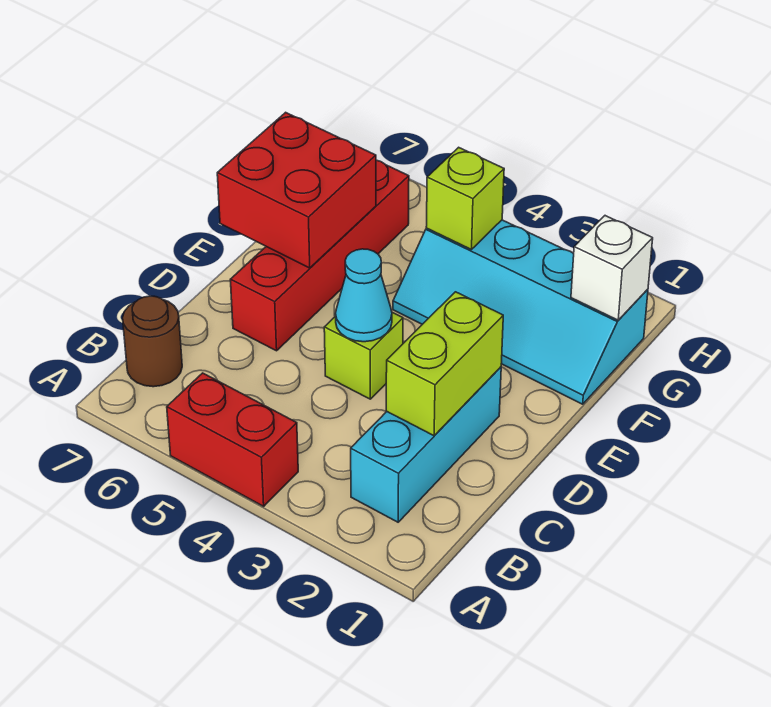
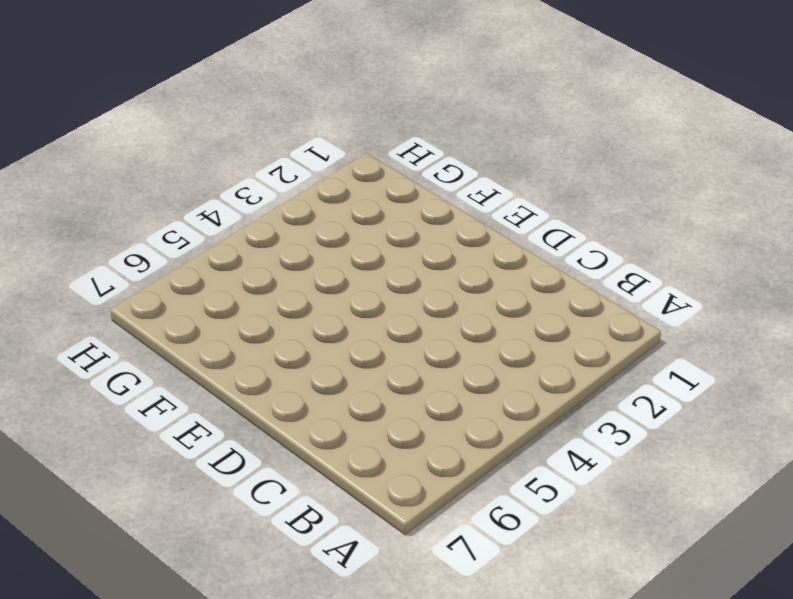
none -> red brick A4:A5 level 1
none -> cyan brick B2:D2 level 1

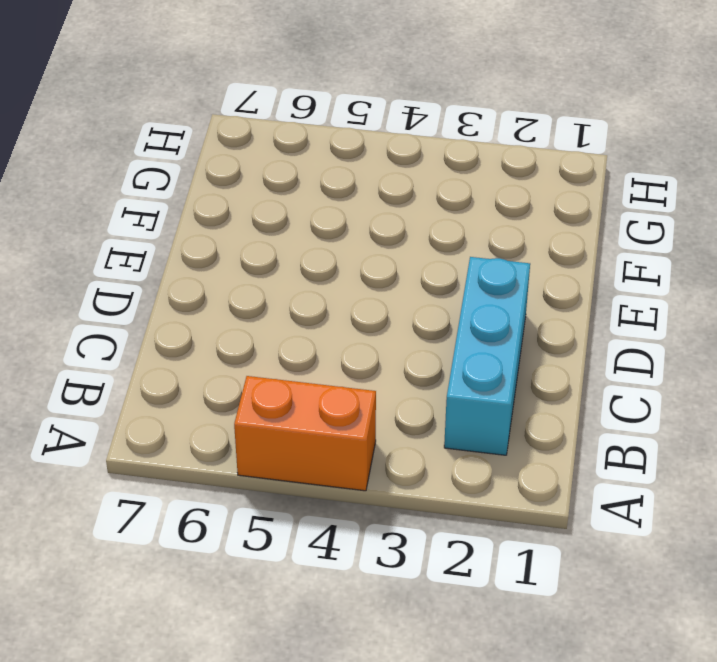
orange brick A4:A5 level 1 -> red brick A4:A5 level 1
none -> brown round brick B7 level 1
none -> lime brick D4 level 1

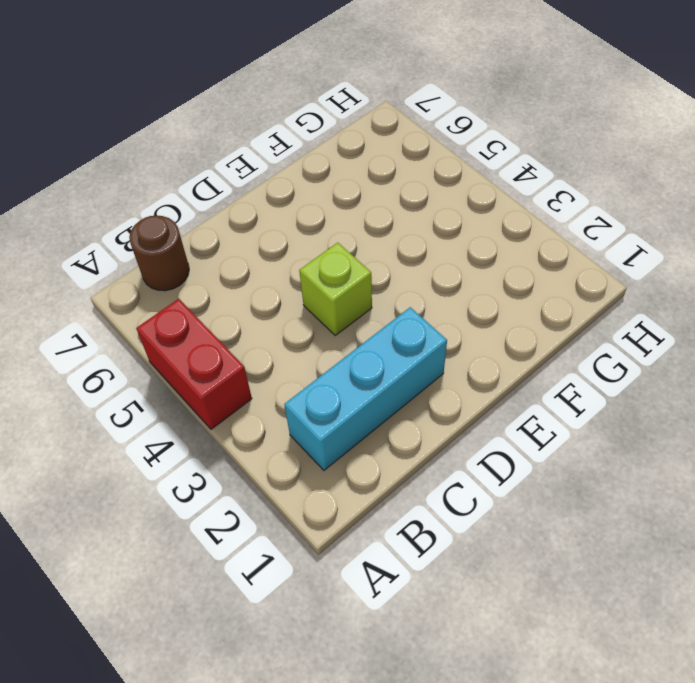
none -> red brick D6:G6 level 1
none -> cyan slope F1:G4 level 1 top G

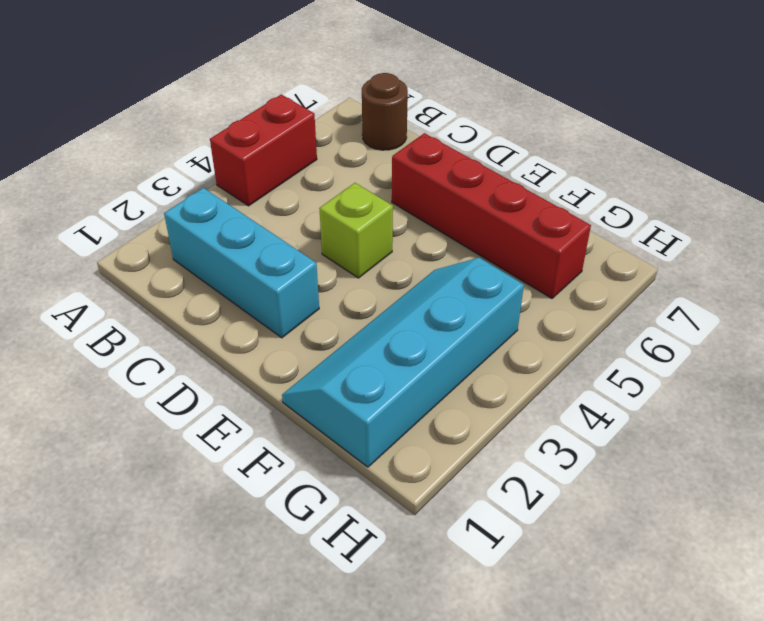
none -> lime brick C2:D2 level 2
none -> cyan cone D4 level 2

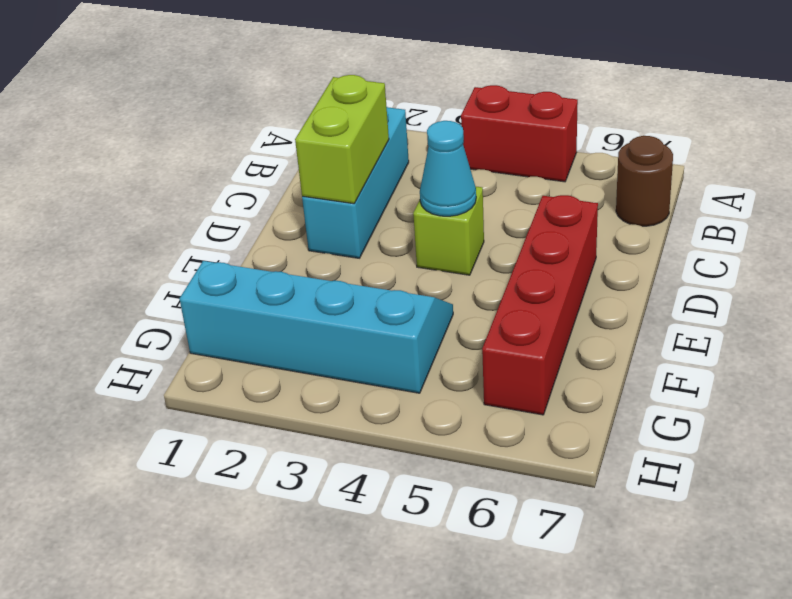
none -> red brick E6:F7 level 2
none -> white brick G1 level 2

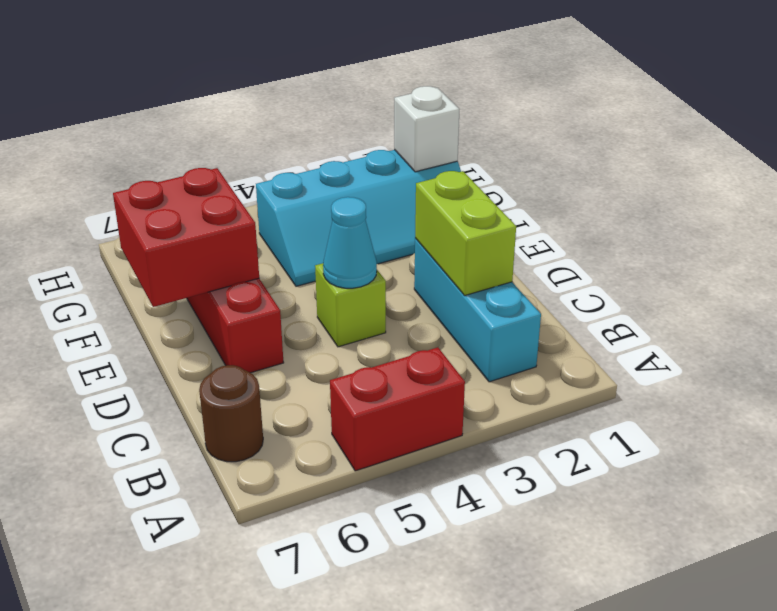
none -> lime brick G4 level 2

